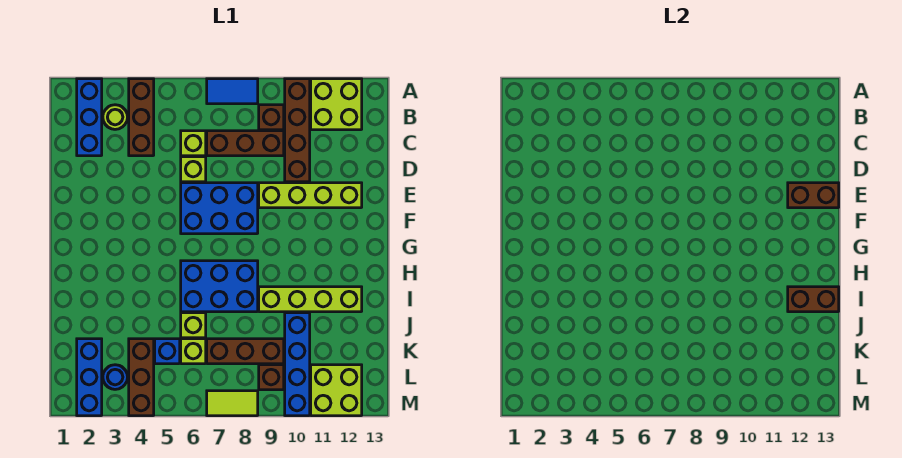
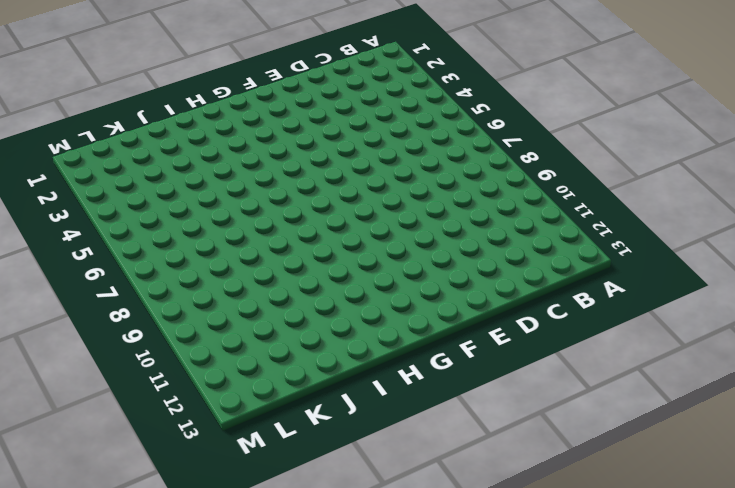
none -> blue brick A2:C2 level 1
none -> brown brick A4:C4 level 1
none -> blue tile A7:A8 level 1

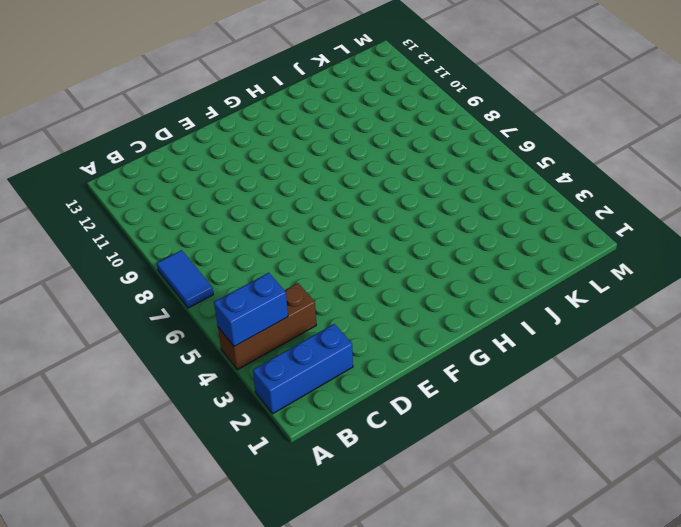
blue brick A4:B4 level 2 -> none
none -> brown brick A10:D10 level 1
none -> lime brick A11:B12 level 1
none -> lime round brick B3 level 1

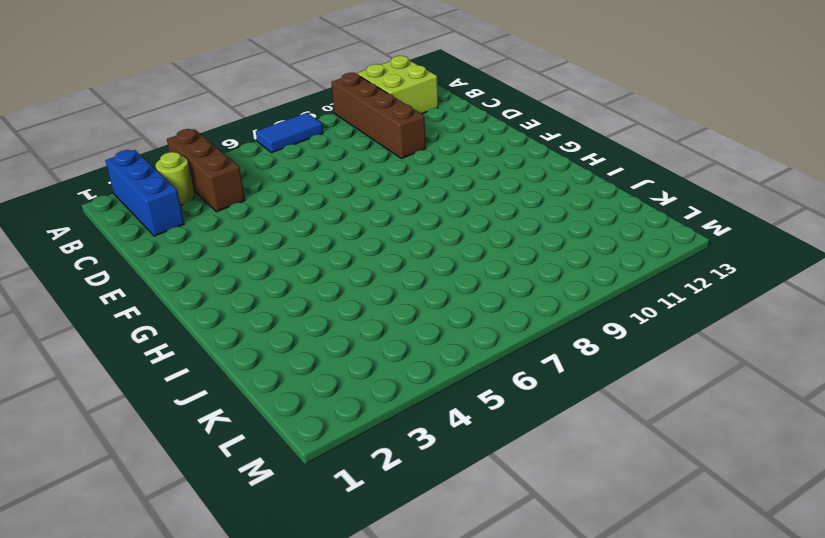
none -> brown brick B9 level 1
none -> lime brick C6 level 1
none -> brown brick C7:C9 level 1

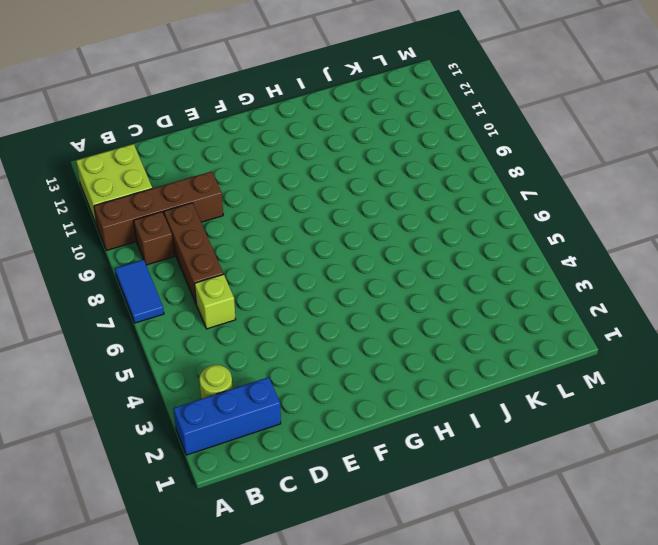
none -> brown brick A4:C4 level 1
none -> lime brick D6 level 1
none -> blue brick E6:F8 level 1

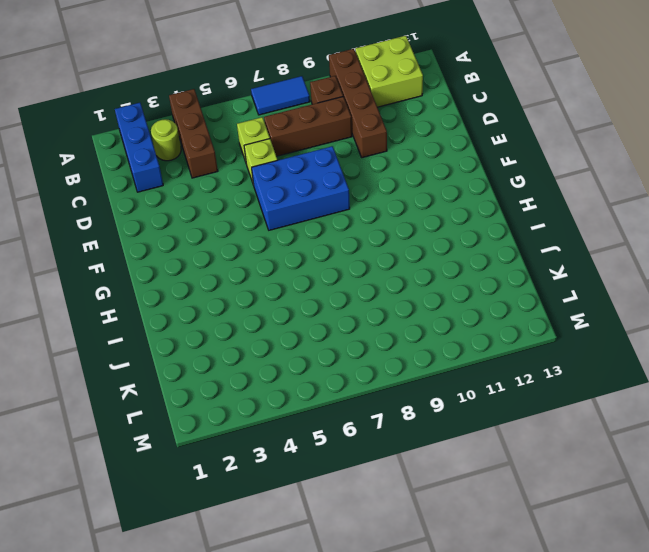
none -> lime brick E9:E12 level 1
none -> blue brick H6:I8 level 1
none -> lime brick I9:I12 level 1

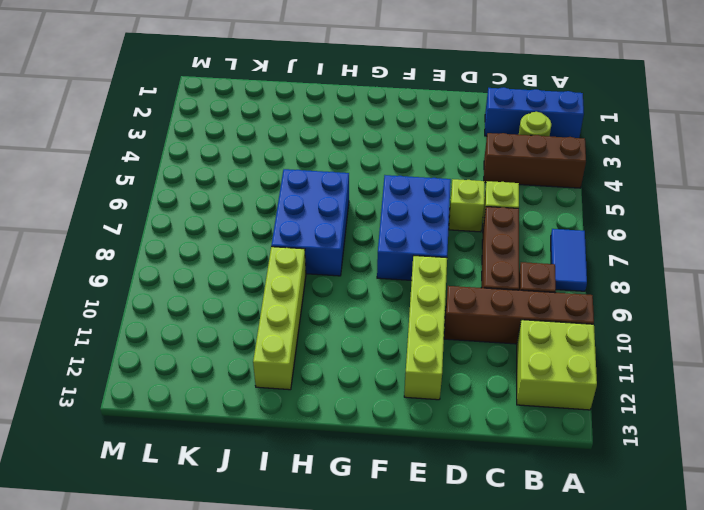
none -> lime brick J6 level 1
none -> blue brick J10:M10 level 1
none -> blue brick K2:M2 level 1

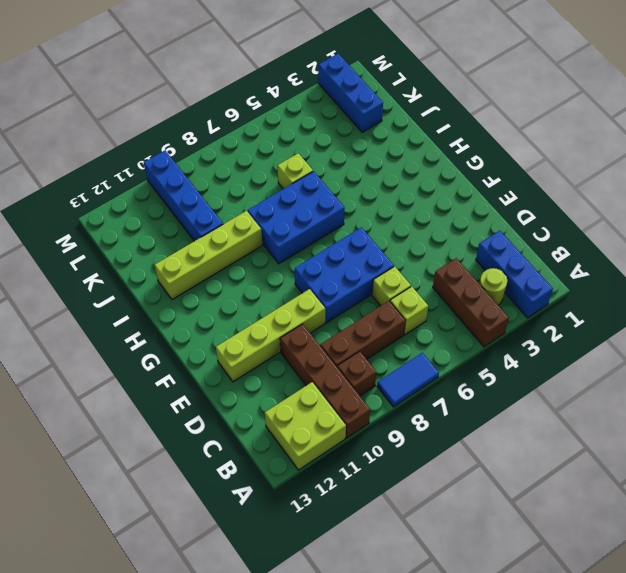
none -> brown brick K4:M4 level 1
none -> blue brick K5 level 1
none -> lime brick K6 level 1

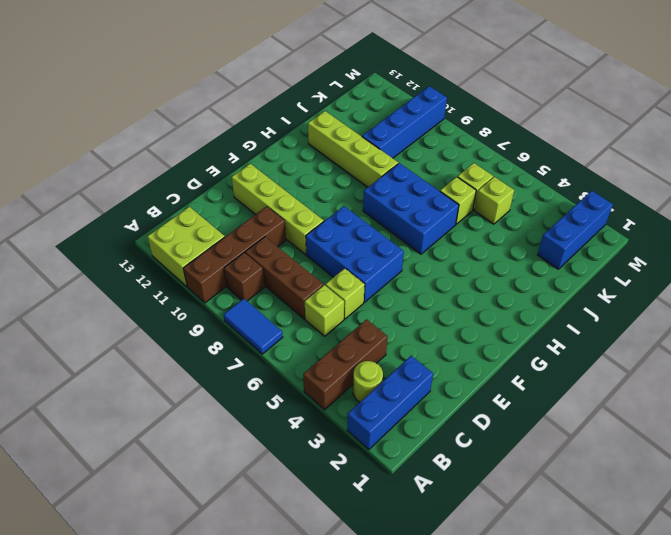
lime brick K5 level 1 -> blue brick K5 level 1
none -> brown brick K4:M4 level 1
none -> brown brick K7:K9 level 1
none -> blue round brick L3 level 1

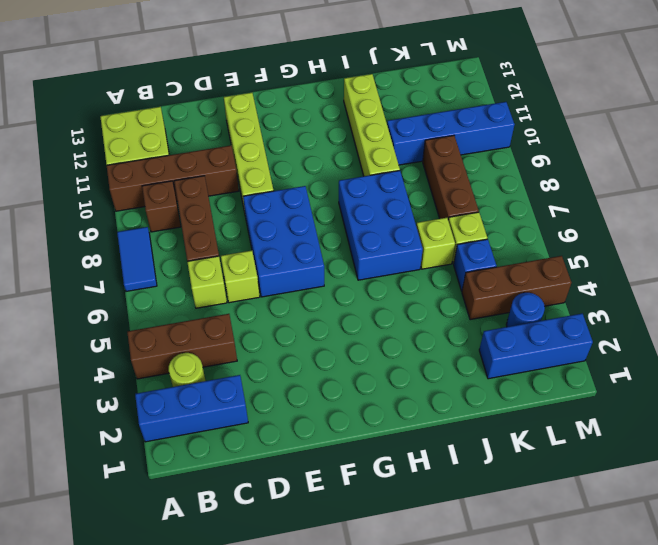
none -> brown brick L9 level 1
none -> lime brick L11:M12 level 1
none -> lime tile M7:M8 level 1

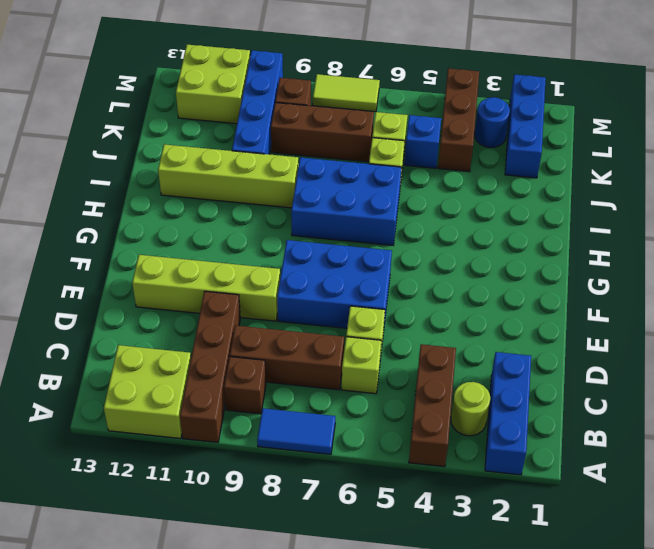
none -> brown brick E12:E13 level 2
none -> brown brick I12:I13 level 2

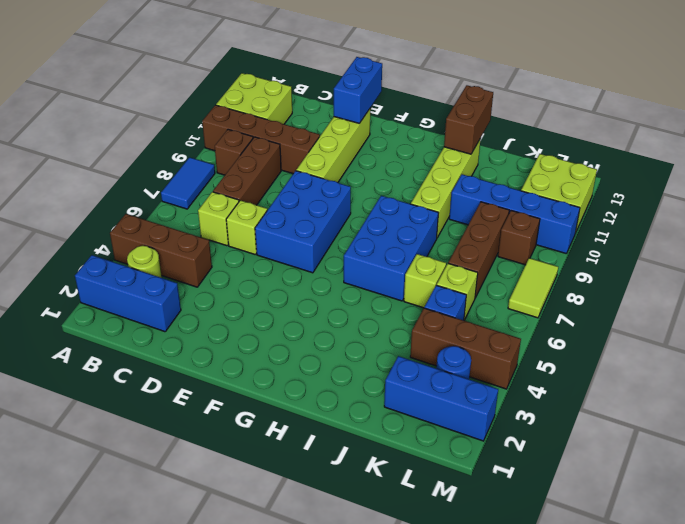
blue brick E12:E13 level 2 -> brown brick E12:E13 level 2

